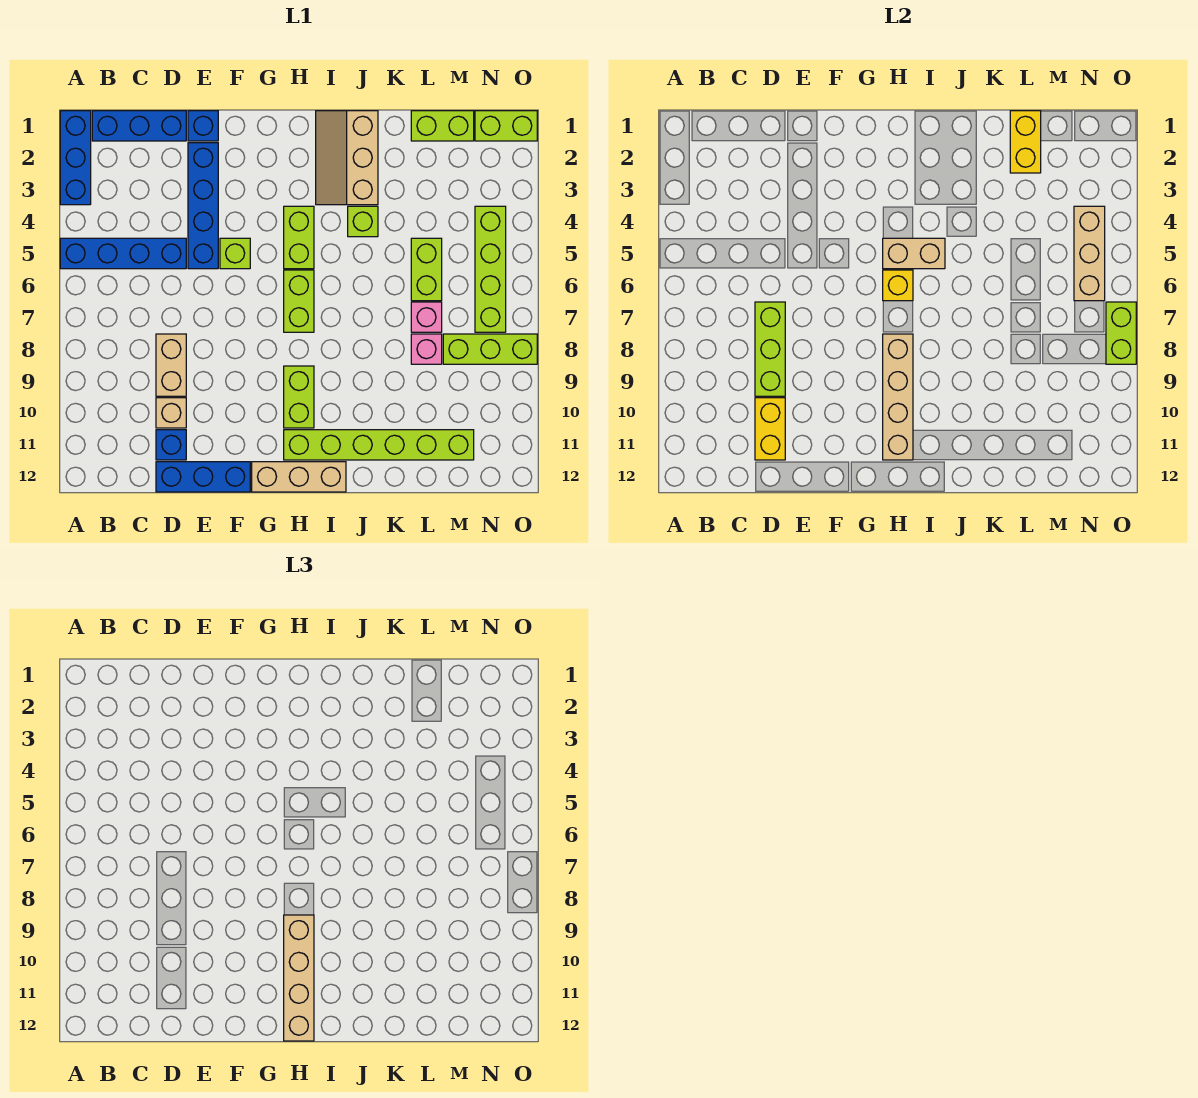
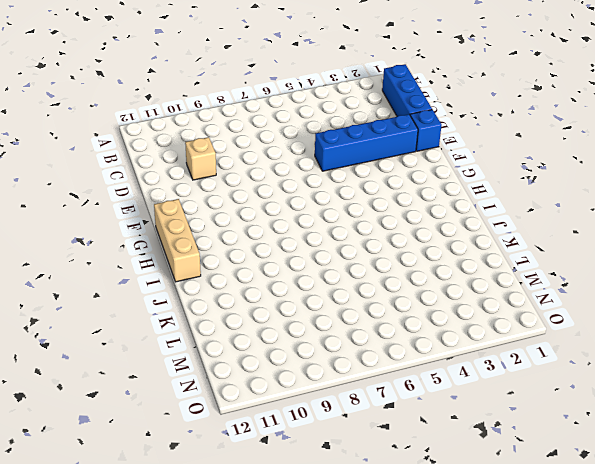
none -> blue brick A1:A3 level 1
none -> blue brick A5:D5 level 1
none -> tan brick D8:D9 level 1
none -> blue brick D11 level 1

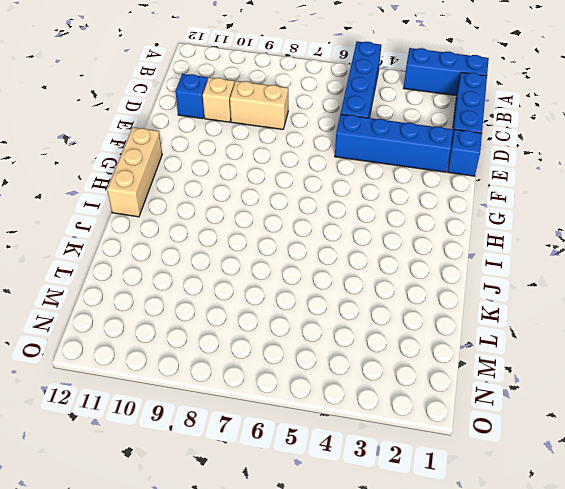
none -> blue brick D12:F12 level 1
none -> lime brick F5 level 1
none -> lime brick H4:H5 level 1
none -> lime brick H6:H7 level 1

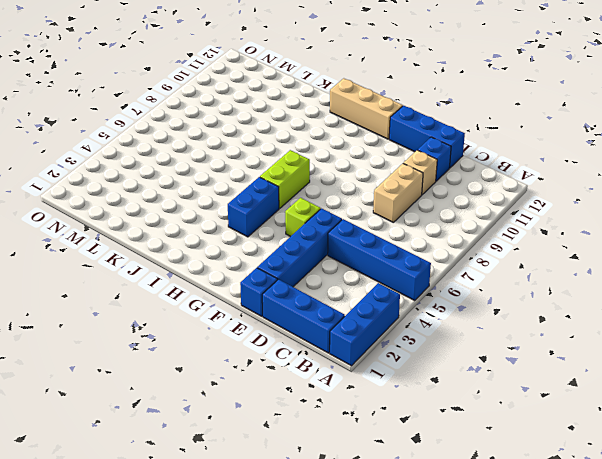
blue brick H4:H5 level 1 -> lime brick H4:H5 level 1
none -> lime brick H9:H10 level 1
none -> lime brick H11:M11 level 1
none -> tan slope I1:J3 level 1 top J
none -> lime brick J4 level 1

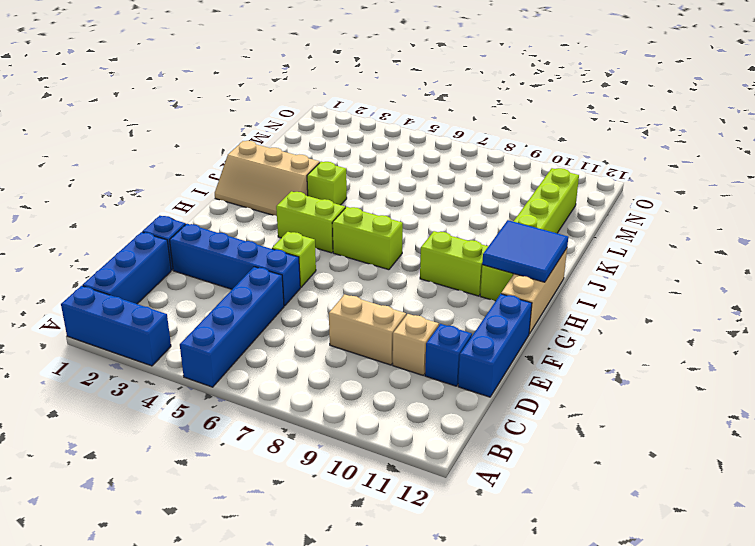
blue tile H11:I12 level 2 -> tan brick H8:H11 level 2
none -> lime brick L1:M1 level 1
none -> lime brick L5:L6 level 1
none -> pink brick L7 level 1
none -> pink brick L8 level 1

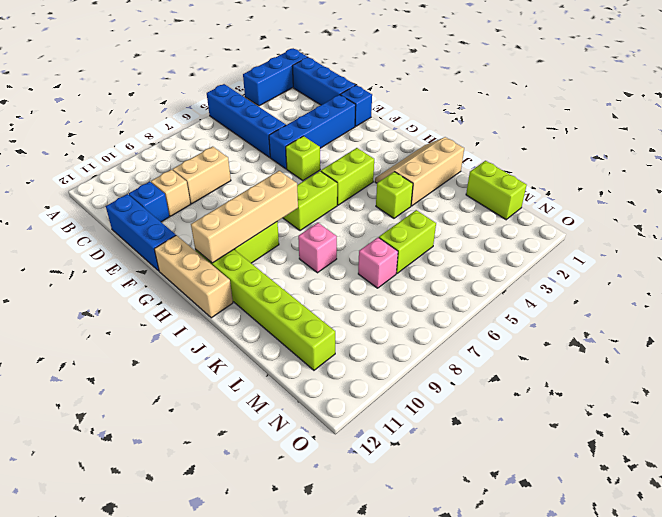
pink brick J8 level 1 -> pink brick L8 level 1
none -> lime brick M8:O8 level 1
none -> lime brick N1:O1 level 1
none -> lime brick N4:N7 level 1
none -> lime brick D7:D9 level 2

